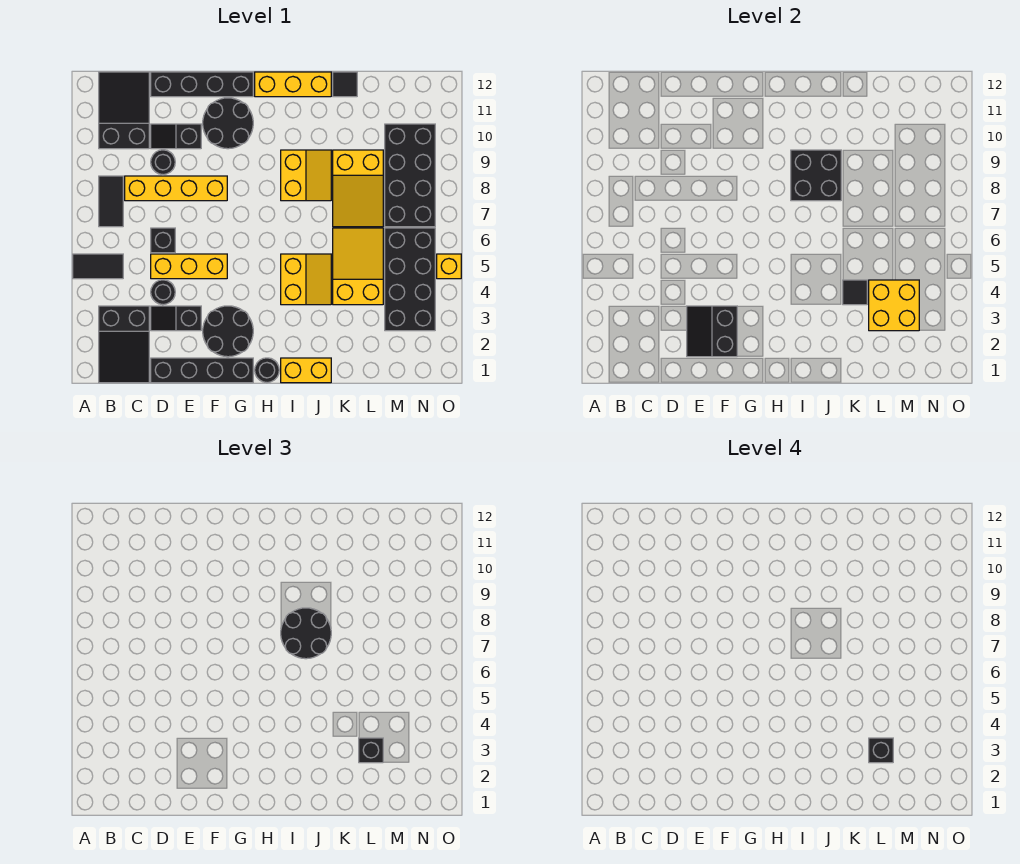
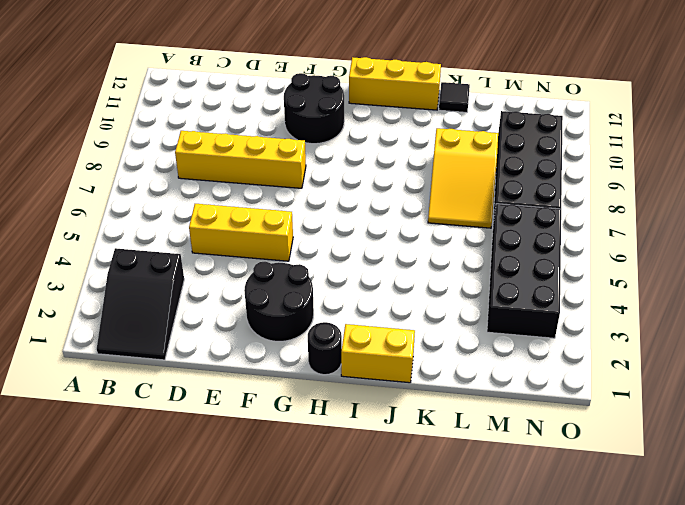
none -> black tile A5:B5 level 1
none -> black tile B7:B8 level 1
none -> black slope B10:C12 level 1 top 10
none -> black brick D1:G1 level 1

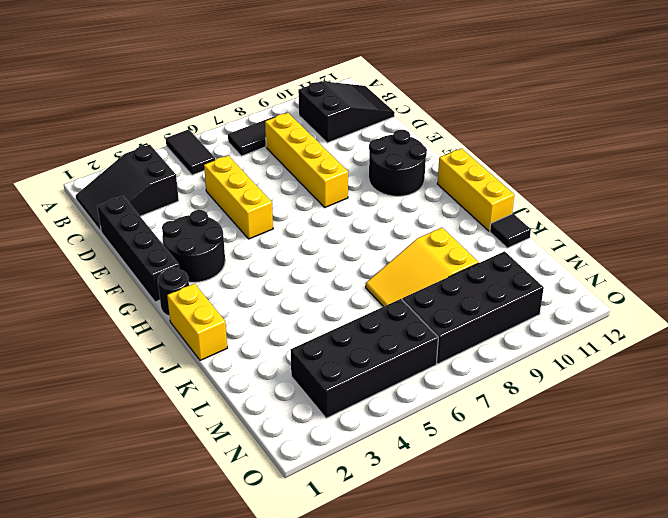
none -> black slope D3:E3 level 1 top E
none -> black round brick D4 level 1
none -> black brick D6 level 1
none -> black round brick D9 level 1

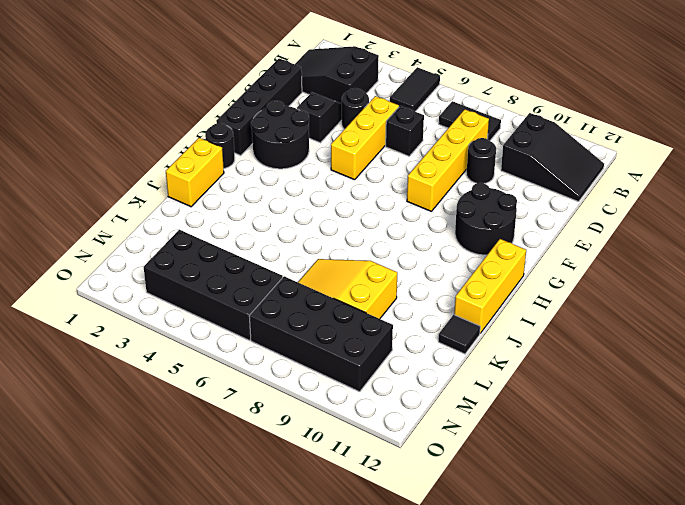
none -> black slope D10:E10 level 1 top E
none -> black brick D12:G12 level 1
none -> yellow slope I4:J5 level 1 top I
none -> yellow slope I8:J9 level 1 top I

